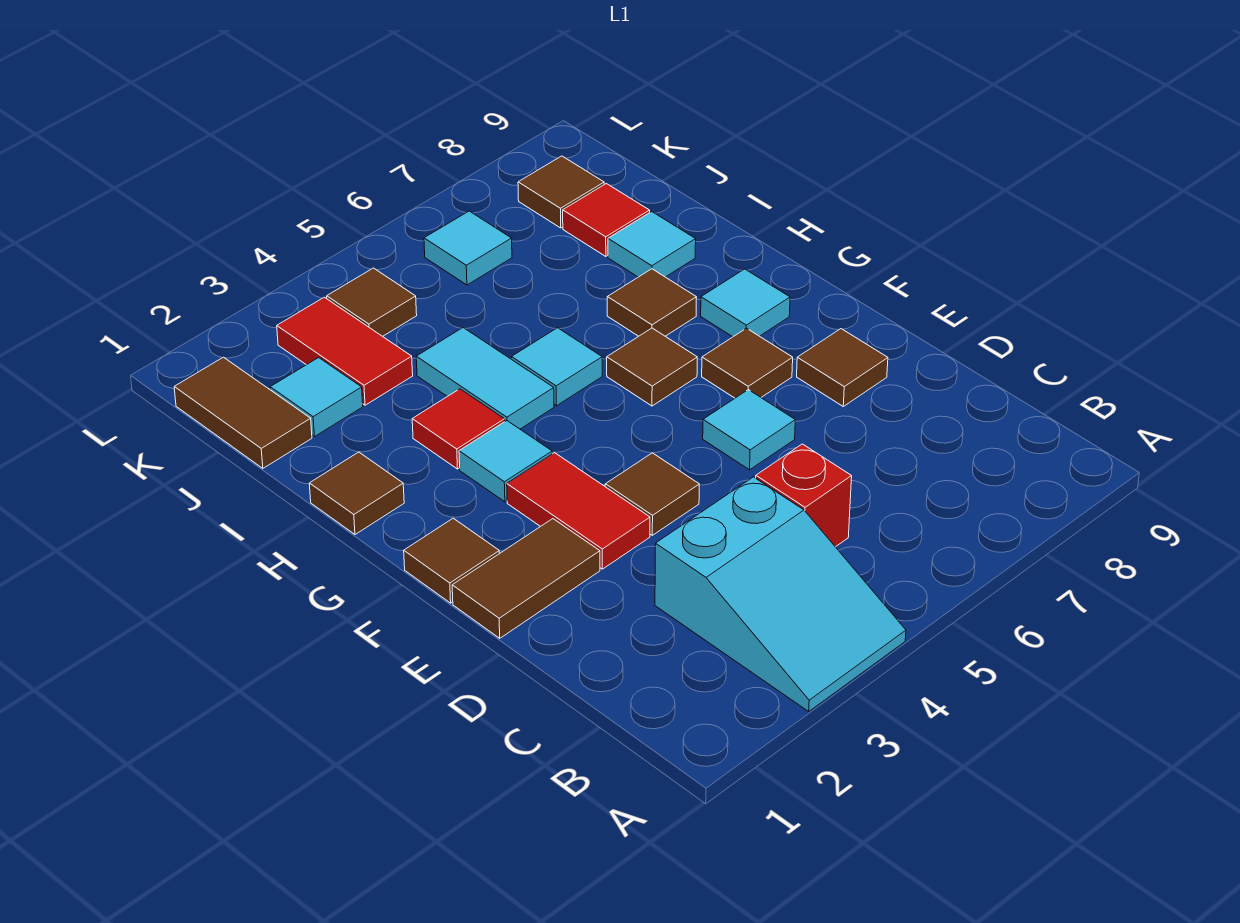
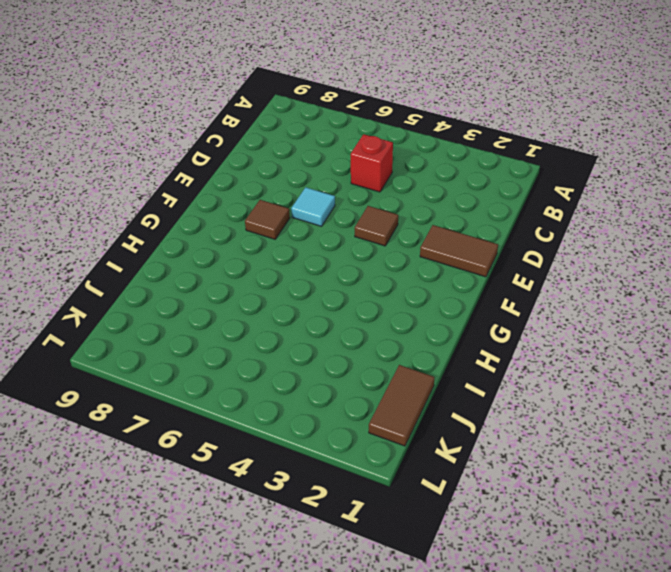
none -> cyan slope A3:C4 level 1 top C
none -> red tile E3:F3 level 1
none -> brown tile E8 level 1

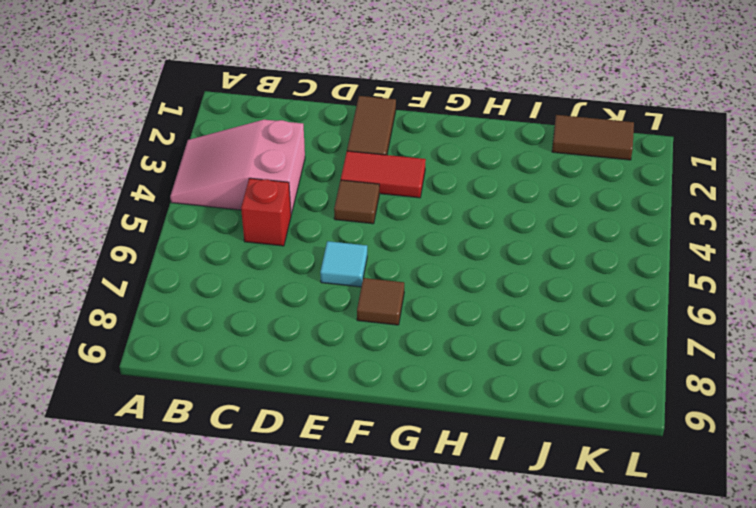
pink slope A3:C4 level 1 top C -> cyan slope A3:C4 level 1 top C
none -> brown tile E8 level 1
none -> brown tile F1 level 1
none -> cyan tile G3 level 1

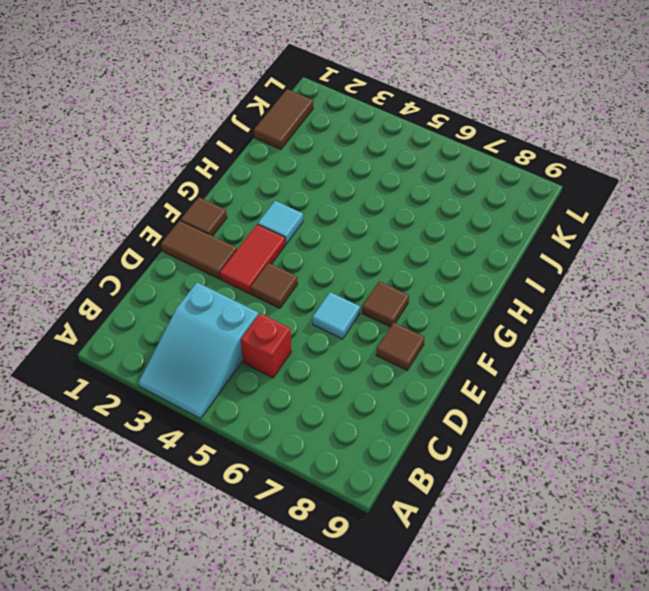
none -> brown tile G6 level 1
none -> cyan tile G8 level 1
none -> brown tile H1 level 1

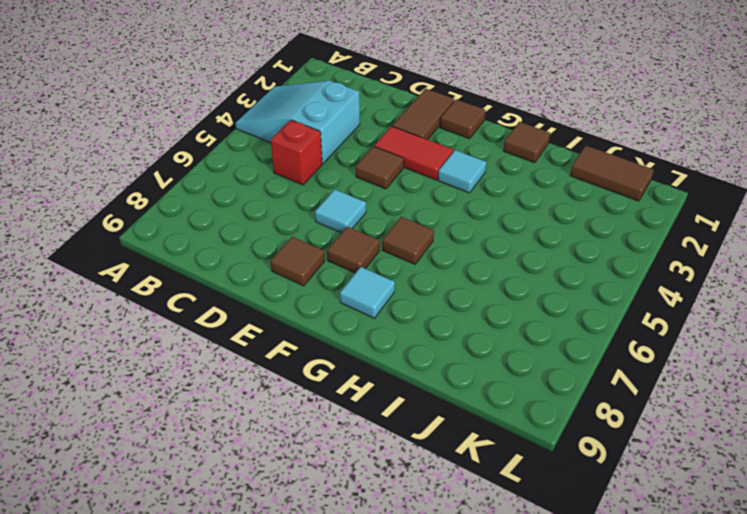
none -> red tile H3 level 1
none -> cyan tile H4:I4 level 1
none -> cyan tile H5 level 1

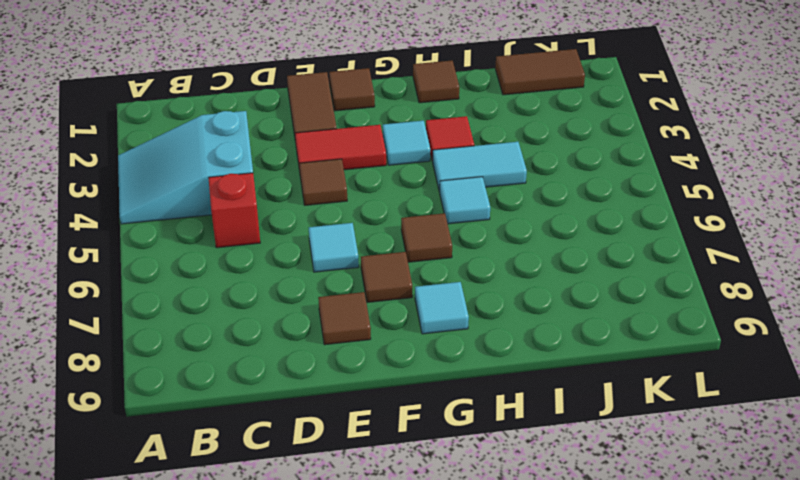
none -> brown tile H7 level 1
none -> cyan tile I8 level 1
none -> cyan tile J2 level 1

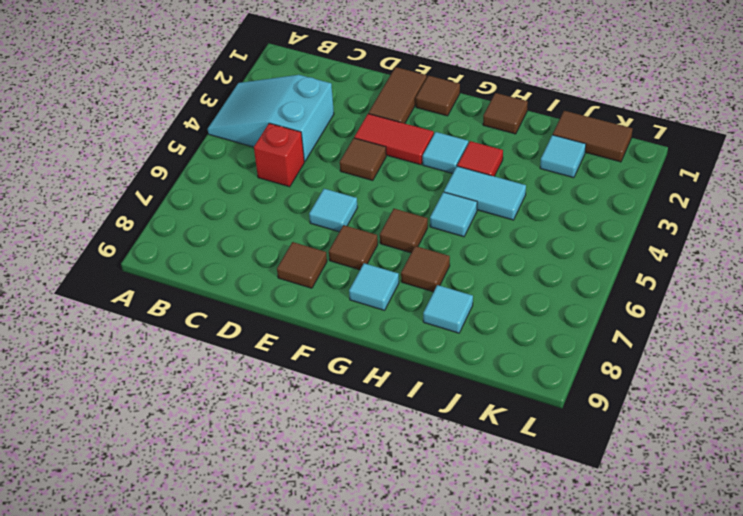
none -> red tile J3:K3 level 1
none -> red tile J8 level 1
none -> brown tile K4 level 1

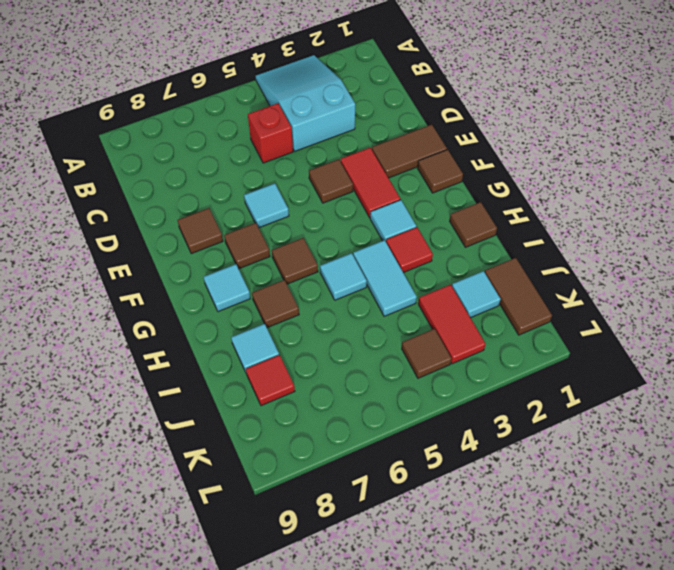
none -> cyan tile K6 level 1
none -> brown tile K8 level 1

